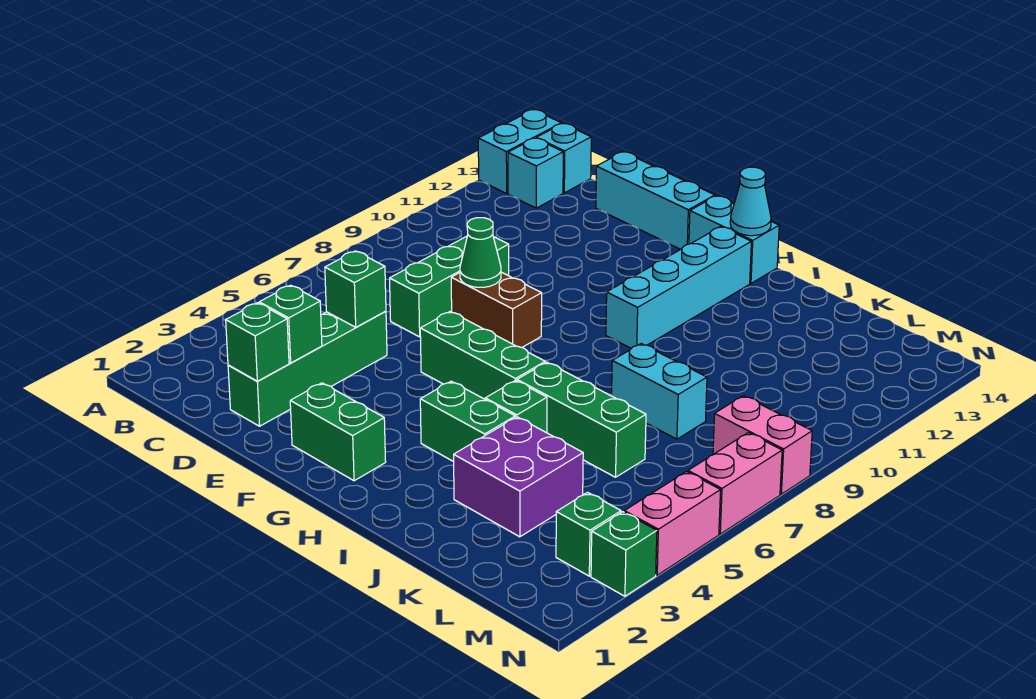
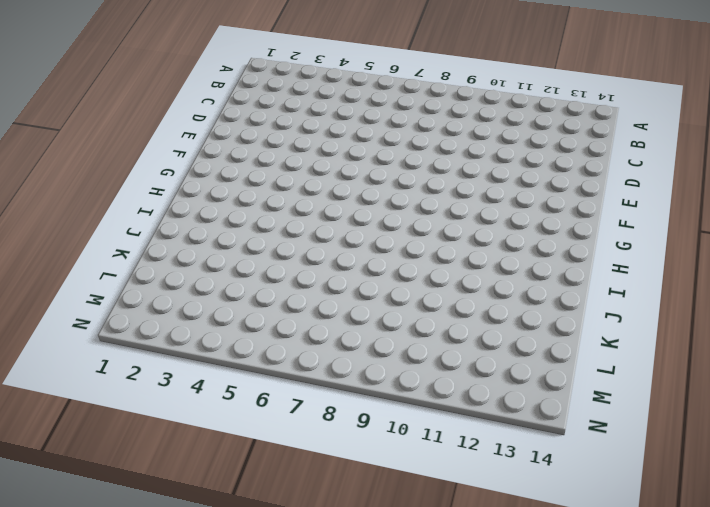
none -> cyan brick A13:A14 level 1
none -> cyan brick B13 level 1
none -> cyan brick B14 level 1

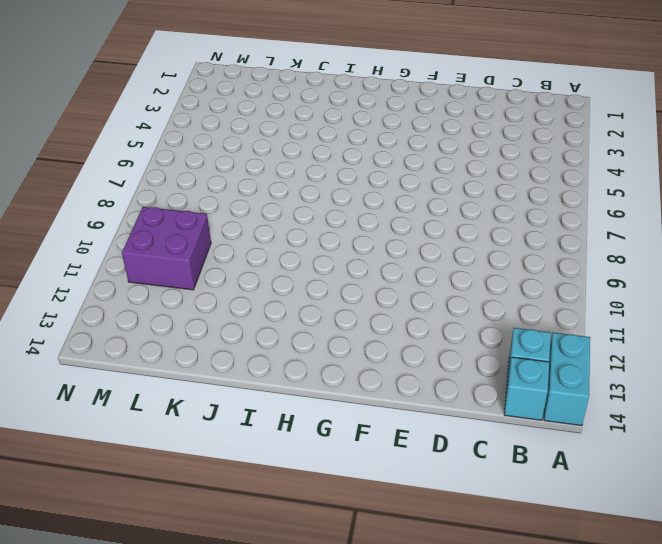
purple brick L10:M11 level 1 -> purple brick J3:K4 level 1
none -> green brick D2:D5 level 1
none -> green brick D7:D9 level 1
none -> cyan brick D14:F14 level 1

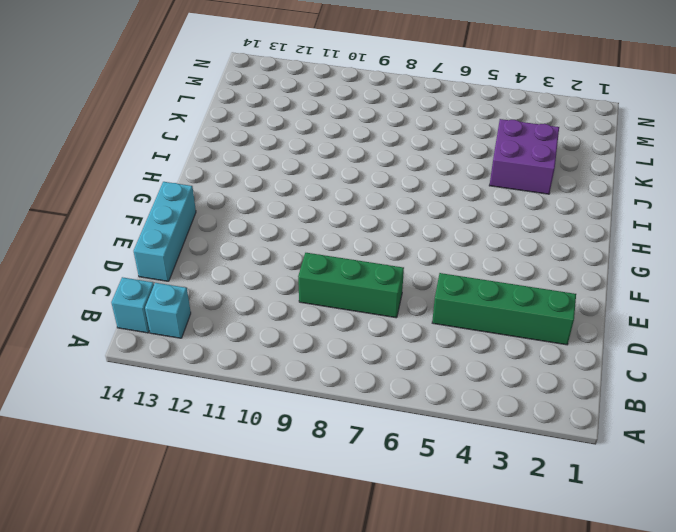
none -> cyan brick A13:A14 level 1
none -> brown brick E8:F8 level 1
none -> green brick F2:G2 level 1

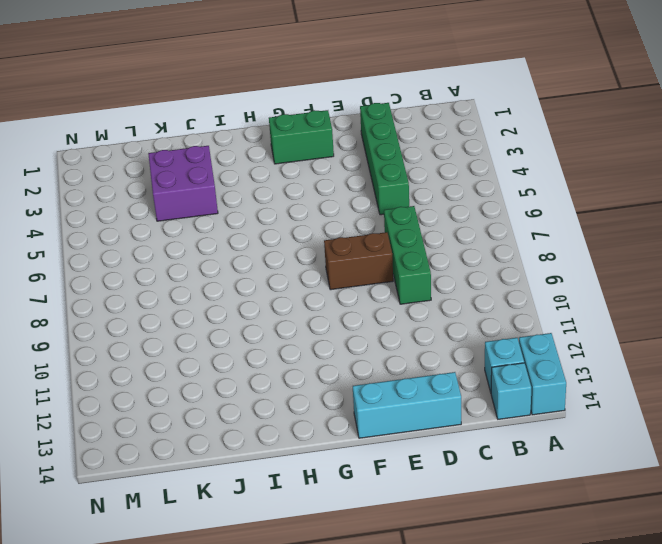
none -> green brick F6:H6 level 1
none -> cyan brick G14:H14 level 1
none -> green brick H4:I4 level 1

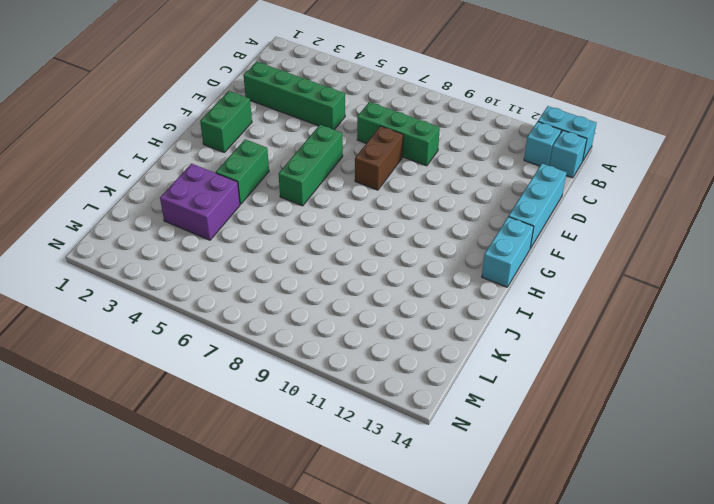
none -> cyan brick H10:H13 level 1
none -> green brick I5 level 1
none -> green brick I6:K6 level 1

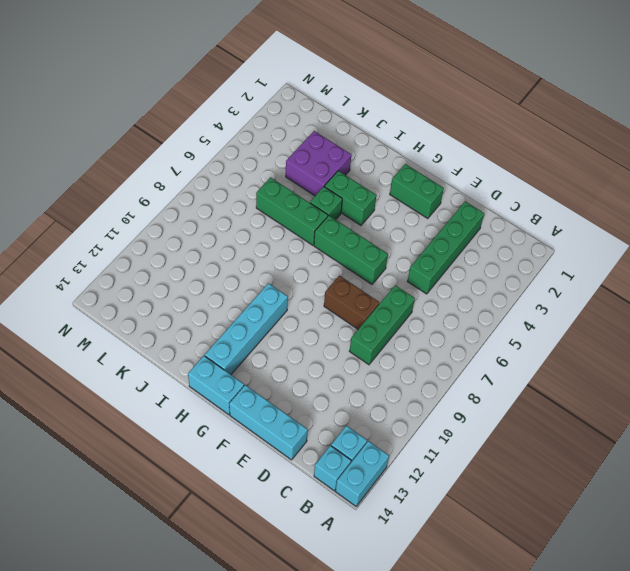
none -> cyan brick J8:K8 level 1
none -> green brick M3 level 1
none -> pink brick M8:N8 level 1

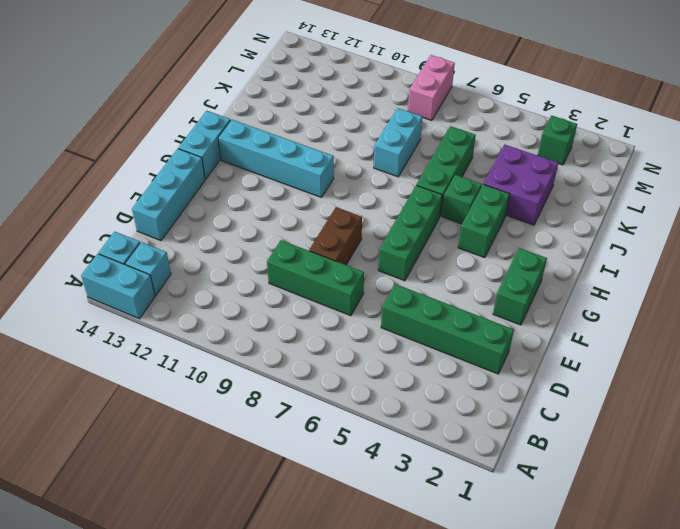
none -> green brick N3 level 1
none -> pink brick N4:N5 level 1
none -> pink brick N6:N7 level 1

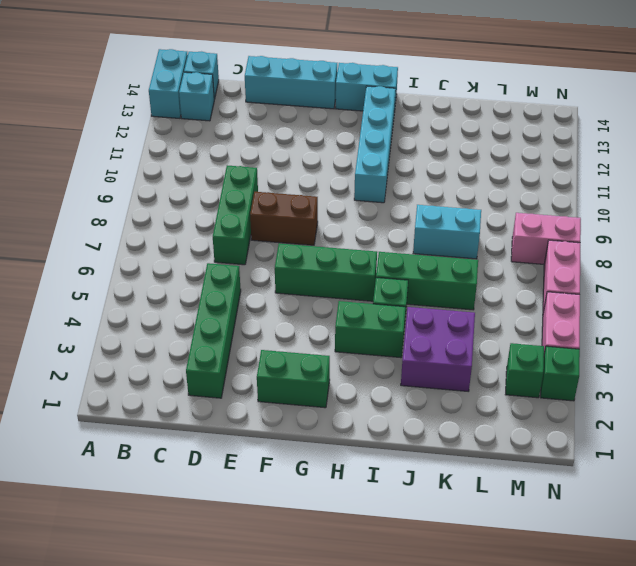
none -> green brick D2 level 2
none -> green brick D3 level 2
none -> green brick D5 level 2

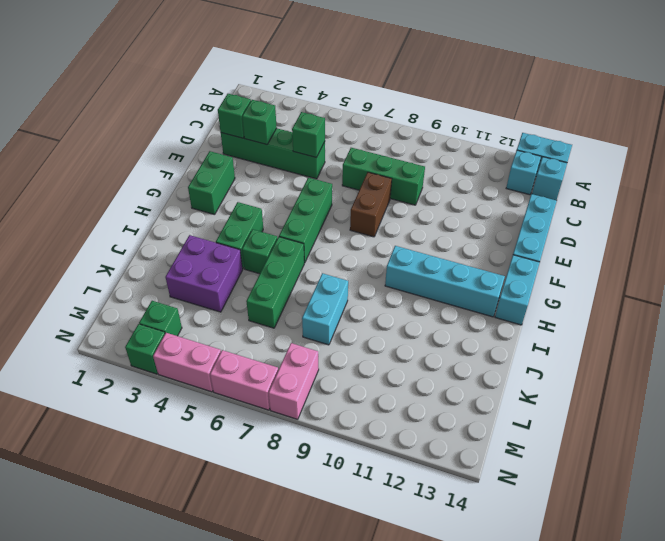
none -> green cone E8 level 2
none -> cyan cone H14 level 2

